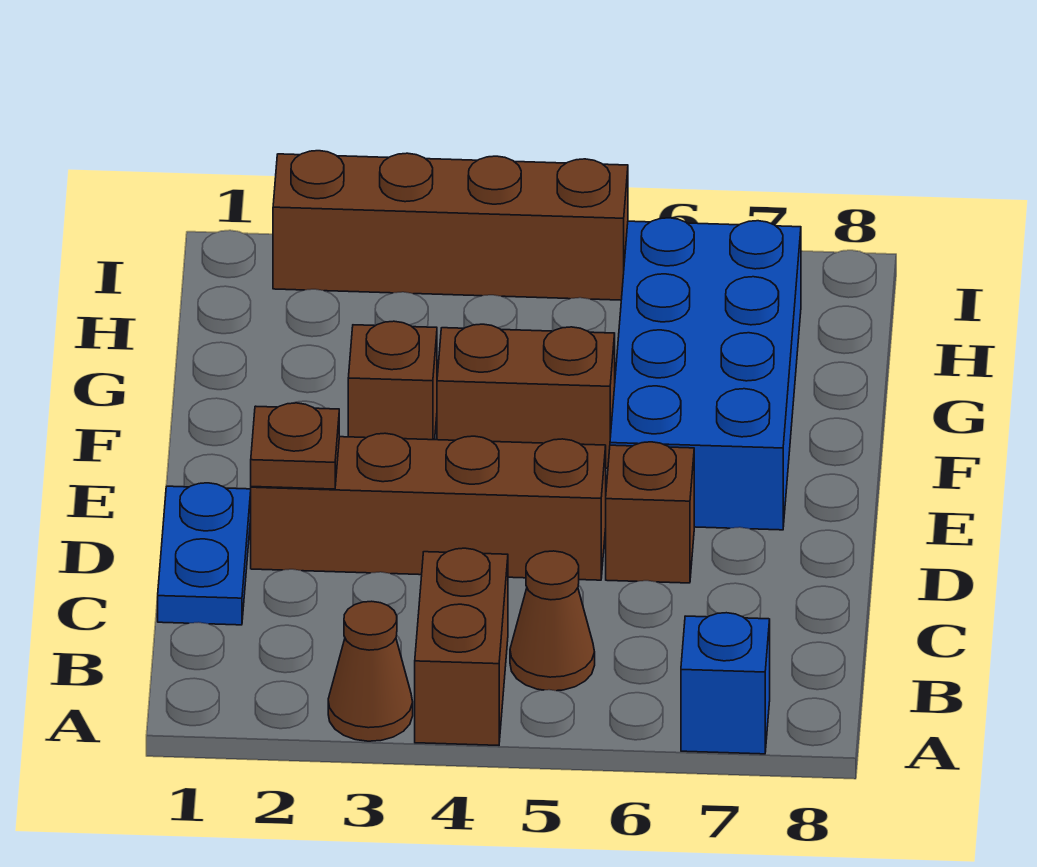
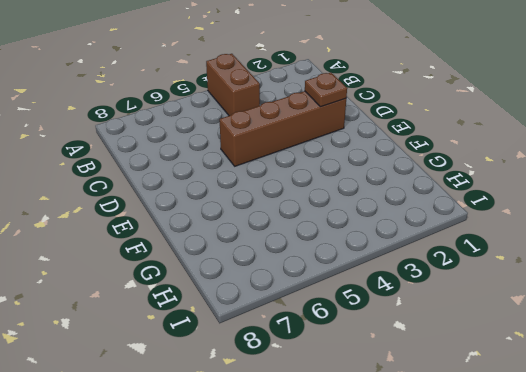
none -> brown cone A3 level 1
none -> blue brick A7 level 1
none -> brown cone B5 level 1

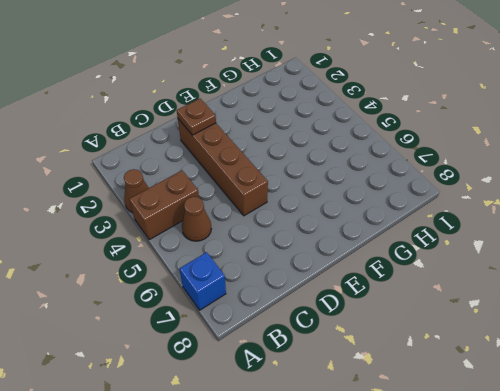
none -> blue plate C1:D1 level 1
none -> brown brick D6 level 1
none -> blue brick E6:H7 level 1

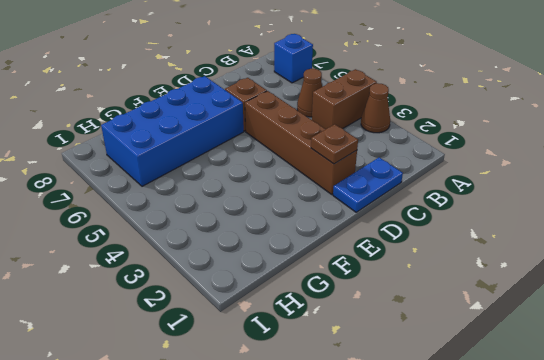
none -> brown brick F3 level 1
none -> brown brick F4:F5 level 1
none -> brown brick I2:I5 level 1

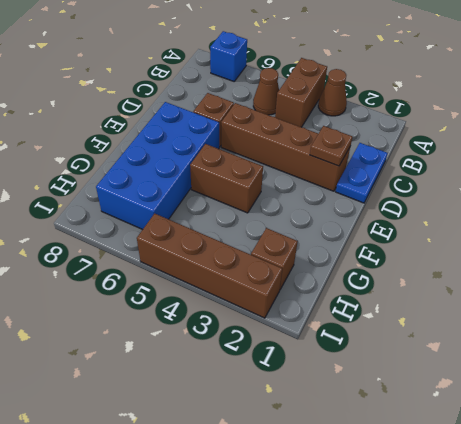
brown brick H2 level 1 -> brown brick F3 level 1

